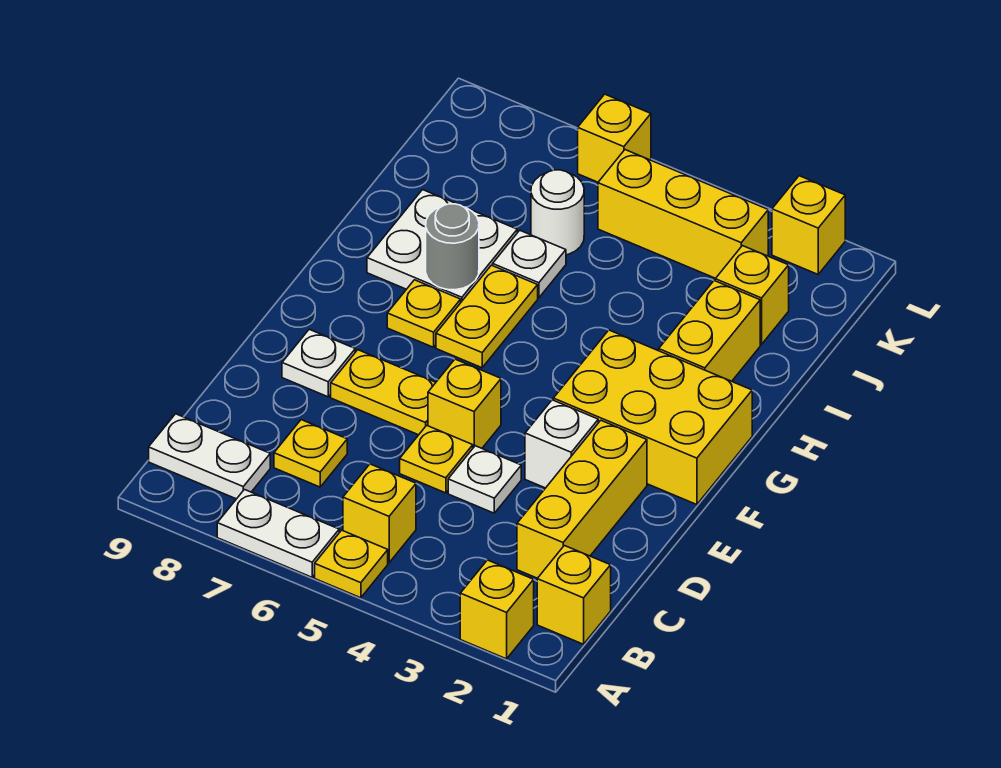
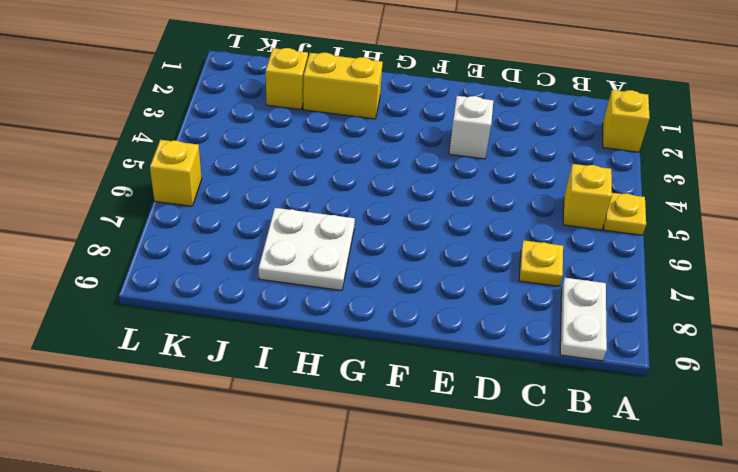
none -> white plate A6:A7 level 1
none -> yellow brick B1 level 1
none -> yellow brick C2:E2 level 1

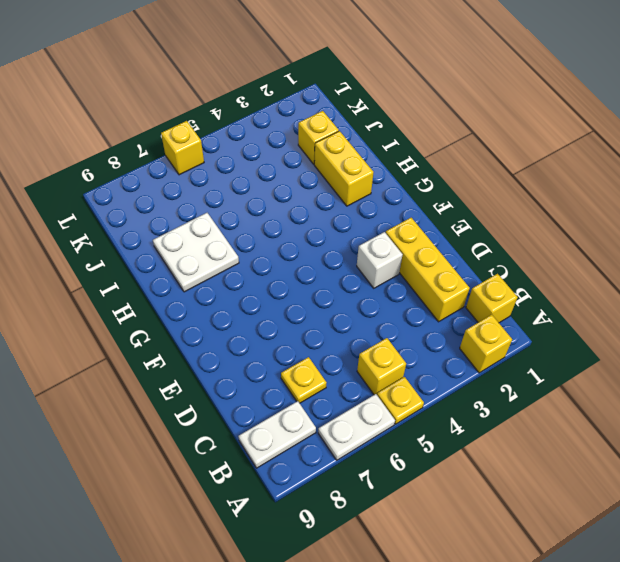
none -> white plate D4 level 1
none -> yellow plate D5 level 1
none -> yellow brick E5 level 1

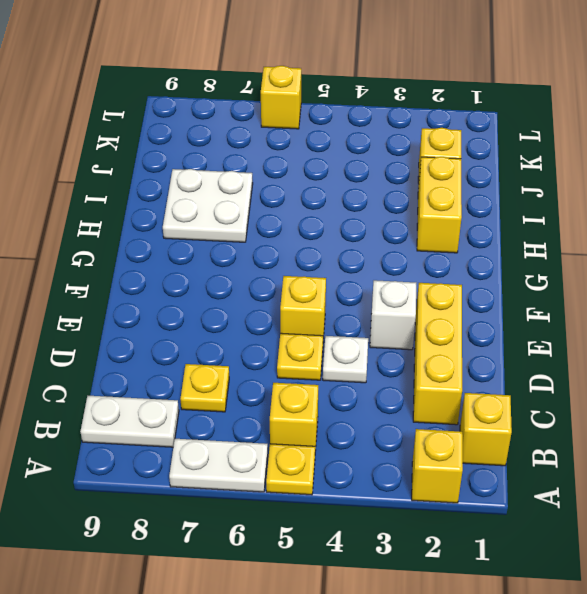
none -> yellow plate E6:E7 level 1
none -> white plate E8 level 1
none -> yellow brick F1:G3 level 1

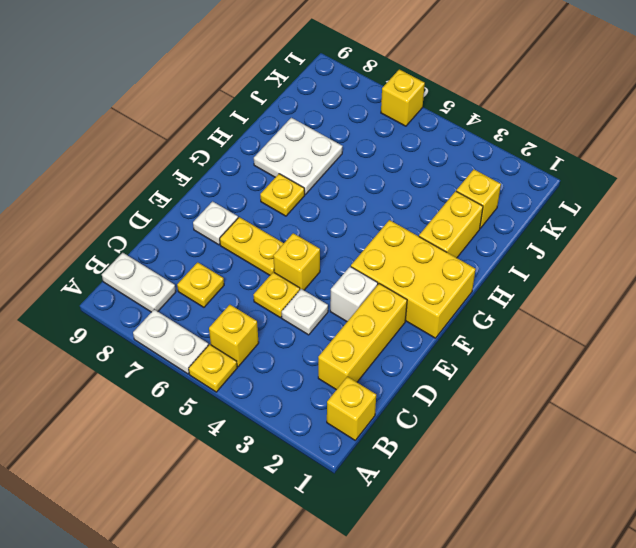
none -> yellow brick A2 level 1
none -> yellow plate G6:H6 level 1
none -> white plate I6 level 1

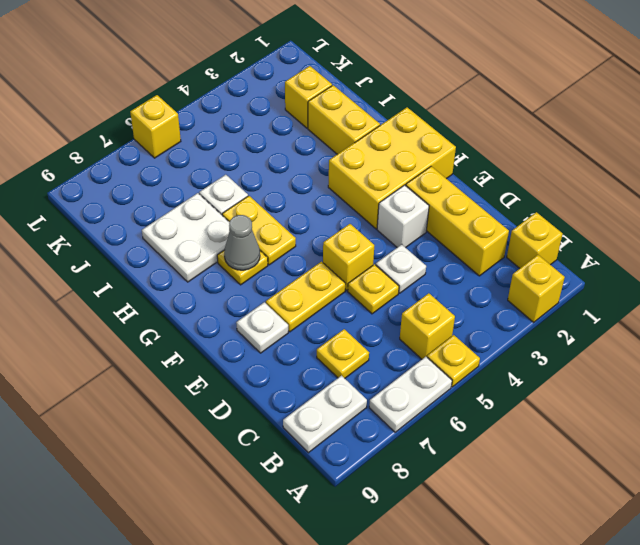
grey cone G7 level 2 -> none
none -> white round brick J6 level 1
none -> yellow brick K3:K5 level 1
none -> yellow brick L2 level 1

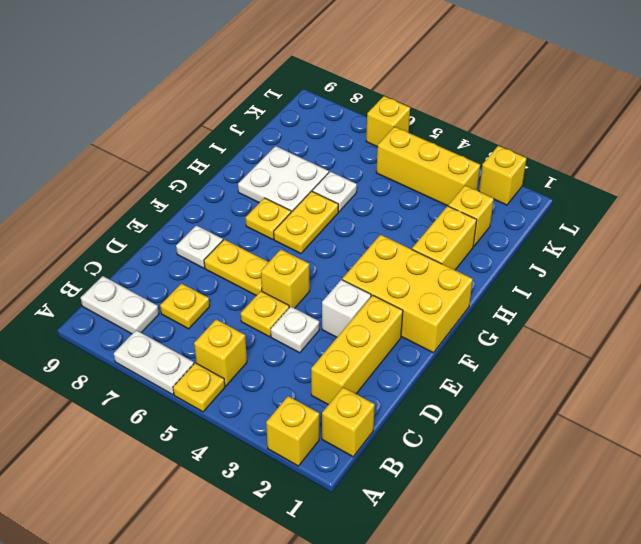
none -> white round brick J6 level 1
none -> grey round brick H7 level 2

